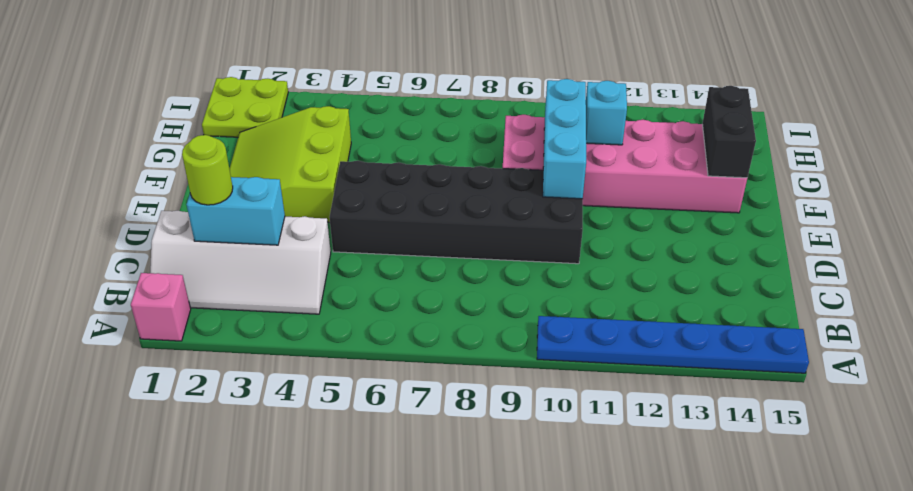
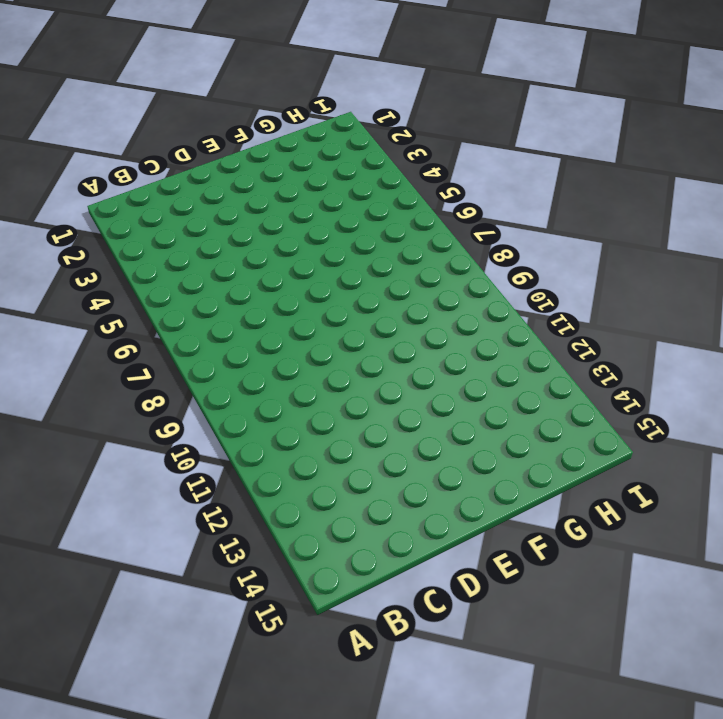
none -> pink brick A1 level 1
none -> blue plate A10:A15 level 1
none -> white slope B1:C4 level 1 top C

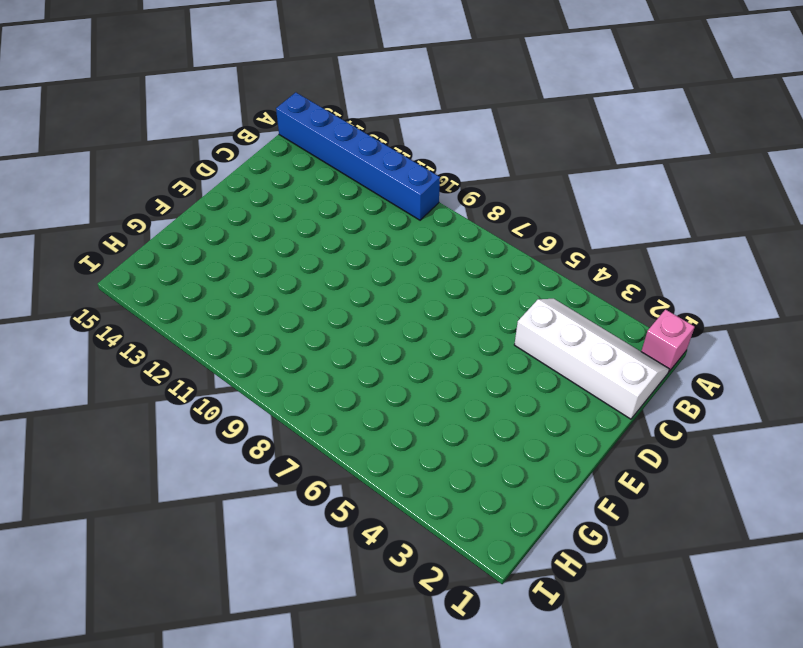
blue brick A10:A15 level 1 -> blue plate A10:A15 level 1
none -> black brick D5:E10 level 1
none -> lime slope E2:G4 level 1 top 4
none -> pink brick F9:G14 level 1

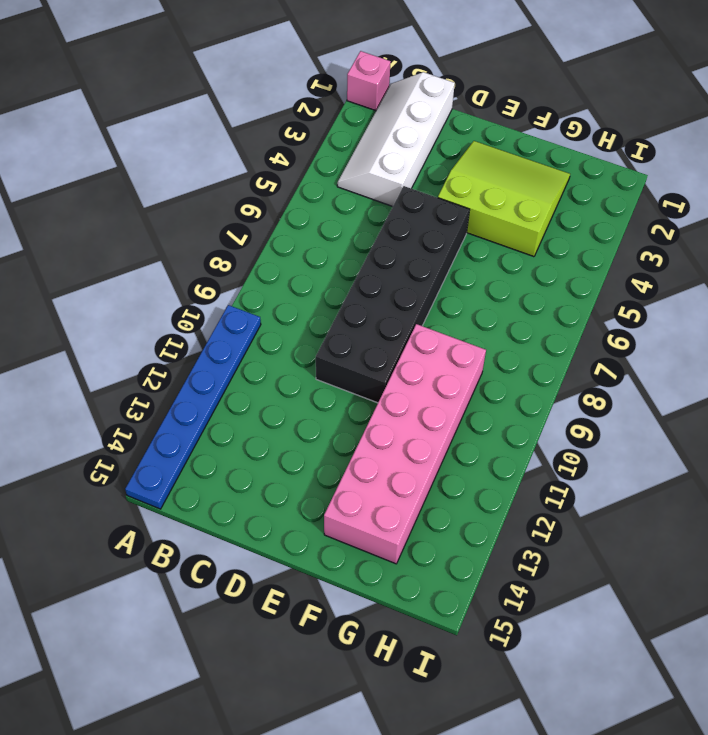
none -> lime plate H1:I2 level 1
none -> cyan brick C2:C3 level 2
none -> cyan brick E10:G10 level 2

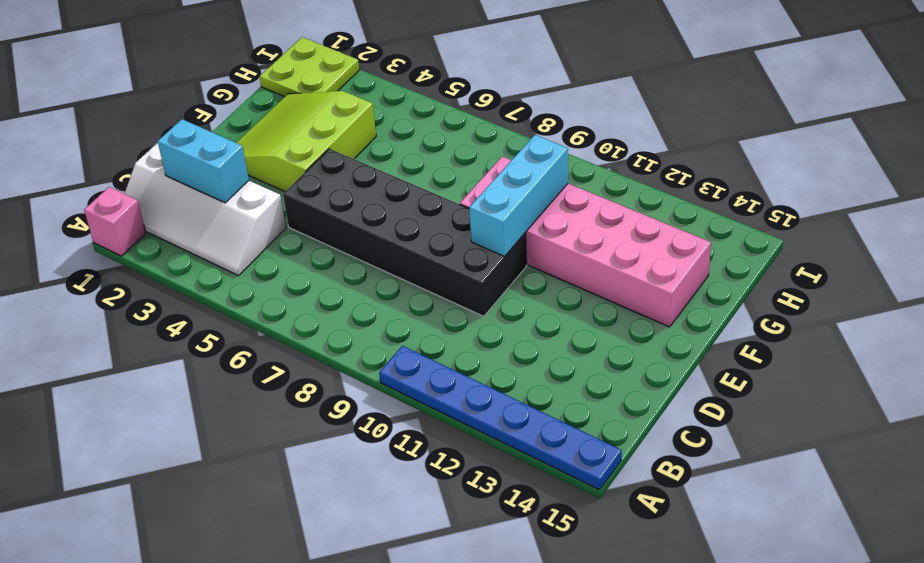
none -> black brick F14:G14 level 2
none -> cyan brick G11 level 2
none -> lime round brick C2 level 3

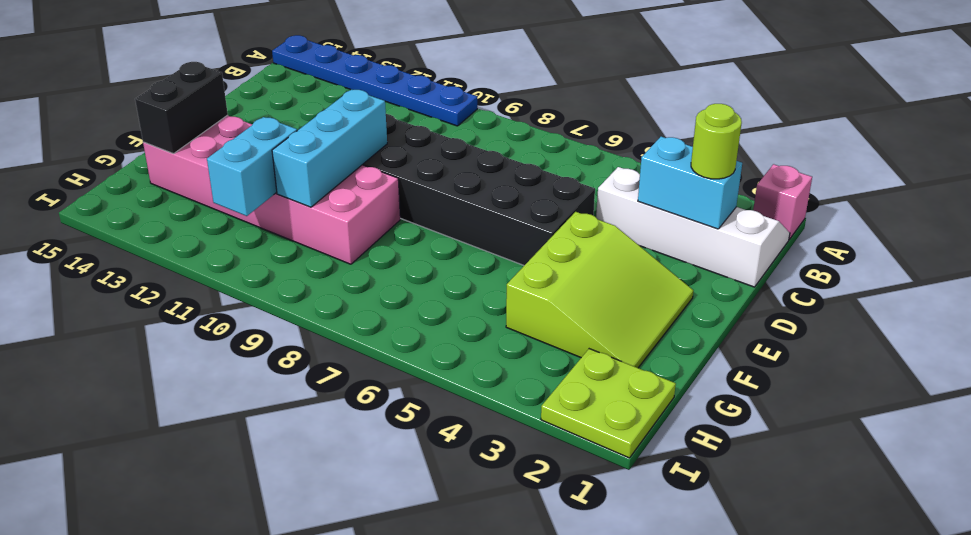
cyan brick G11:H11 level 2 -> cyan brick G11 level 2

